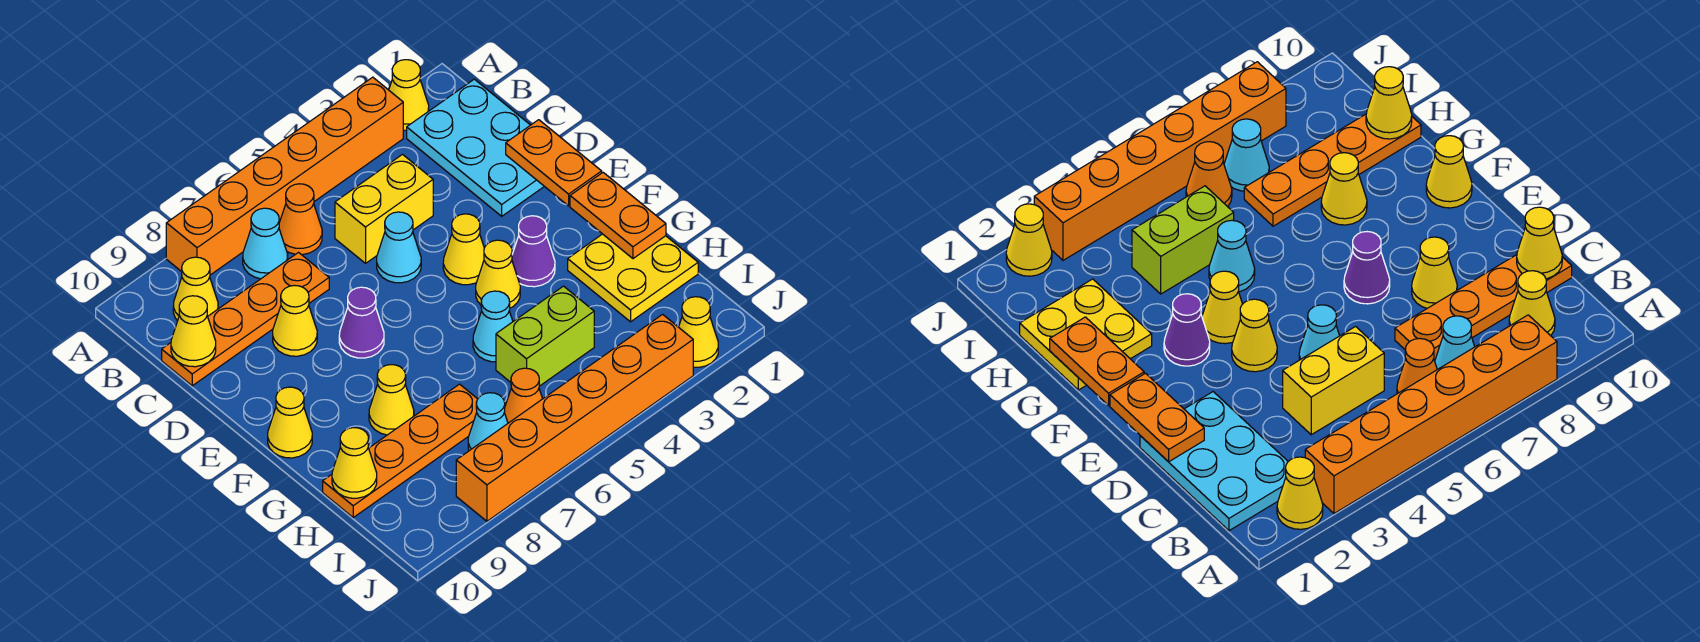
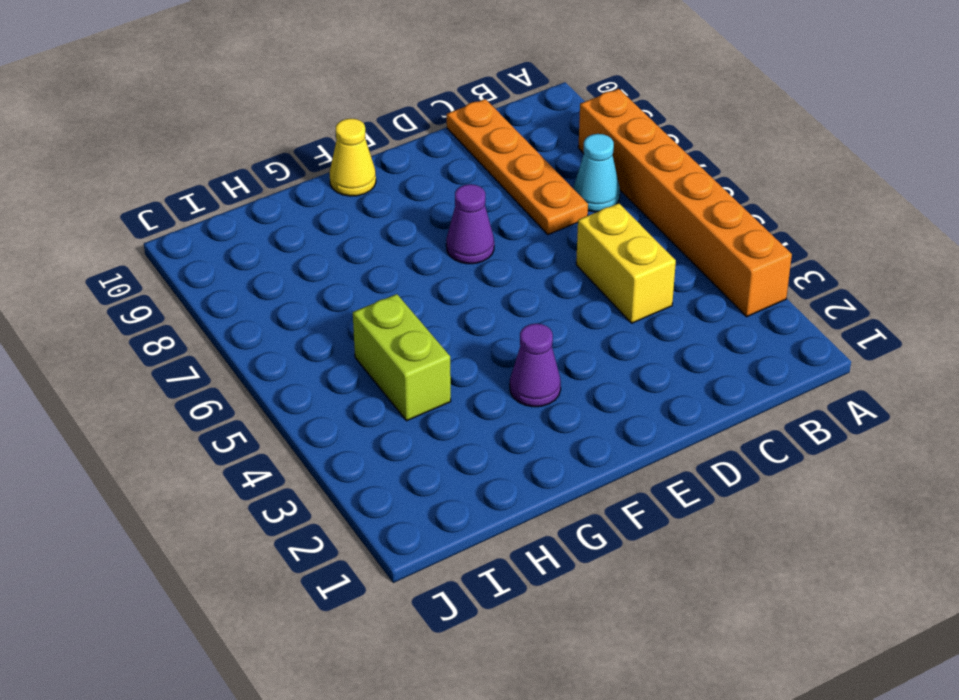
none -> yellow cone A2 level 1
none -> cyan plate B1:D2 level 1
none -> orange cone B6 level 1

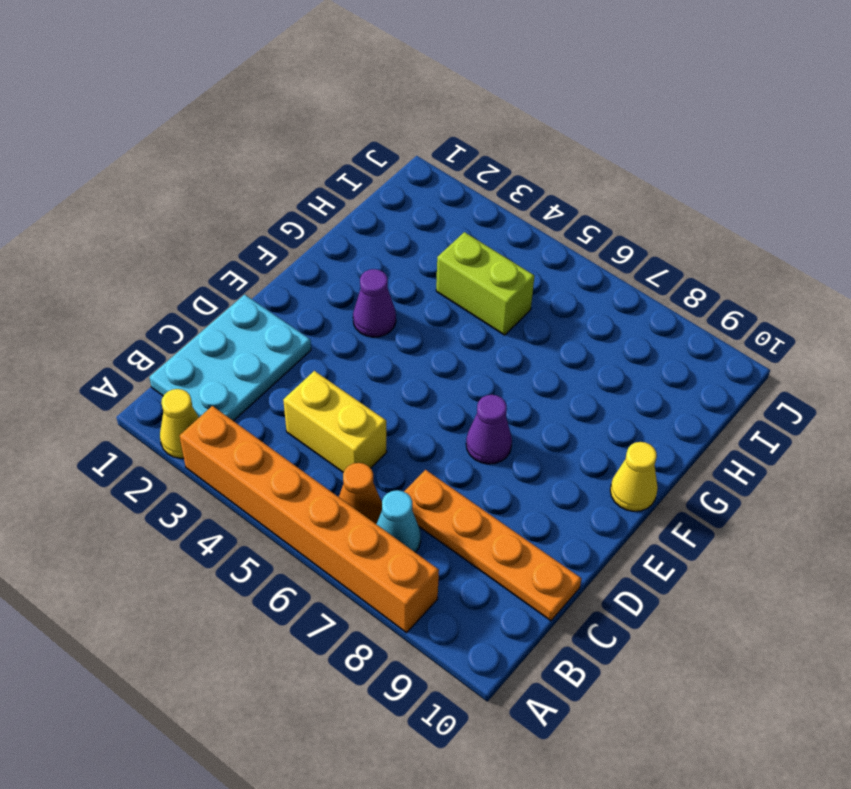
none -> yellow cone B9 level 1
none -> cyan cone D5 level 1
none -> yellow cone D8 level 1

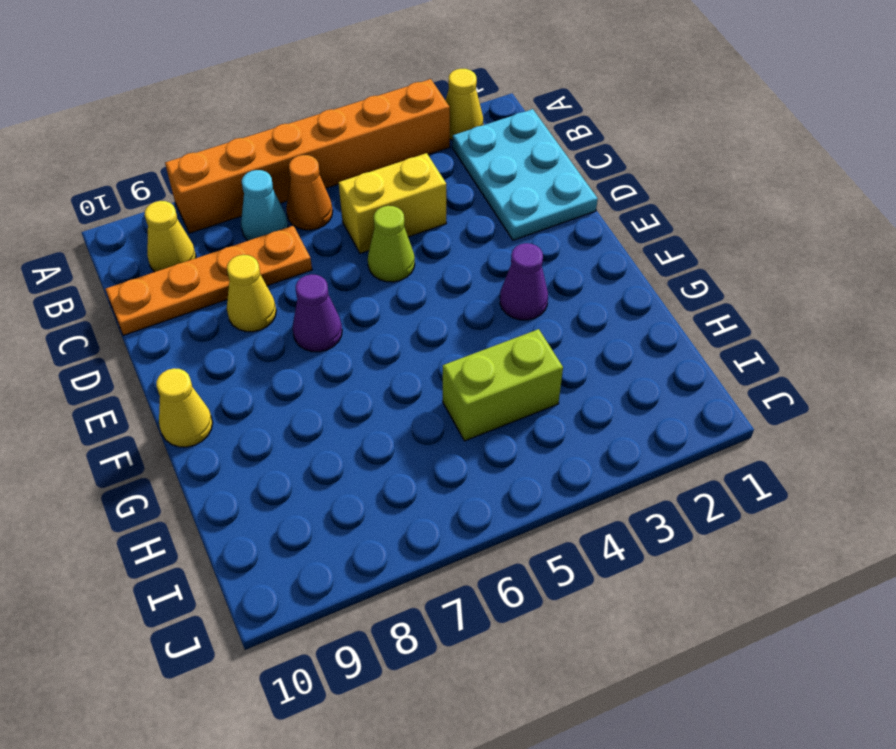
lime cone D5 level 1 -> cyan cone D5 level 1
none -> yellow cone E4 level 1
none -> yellow cone F4 level 1
none -> yellow plate G1:H2 level 1

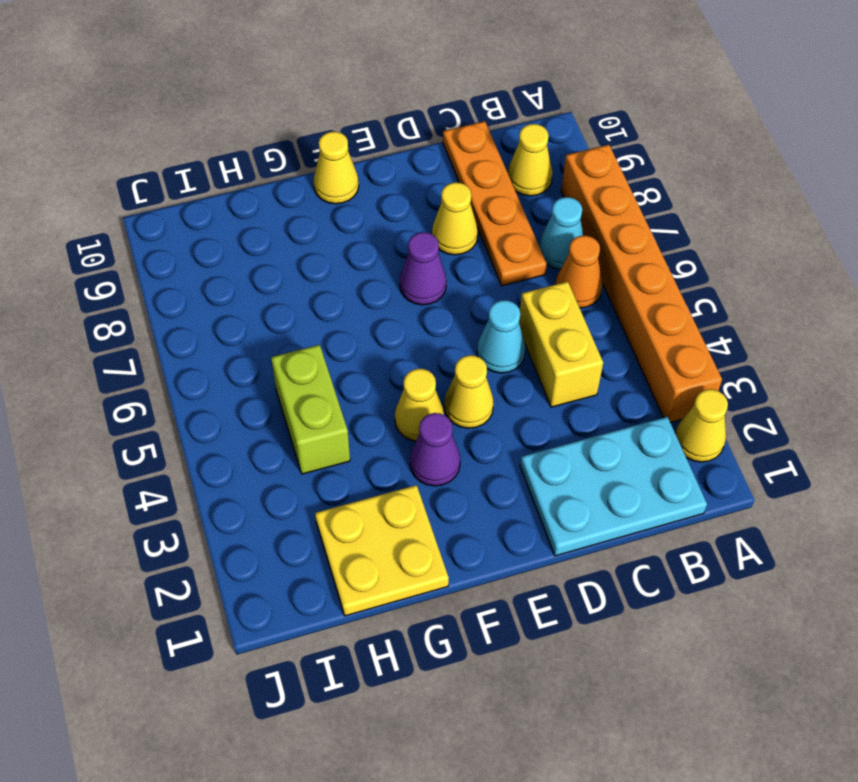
none -> cyan cone G5 level 1
none -> yellow cone G8 level 1
none -> orange plate H7:H10 level 1

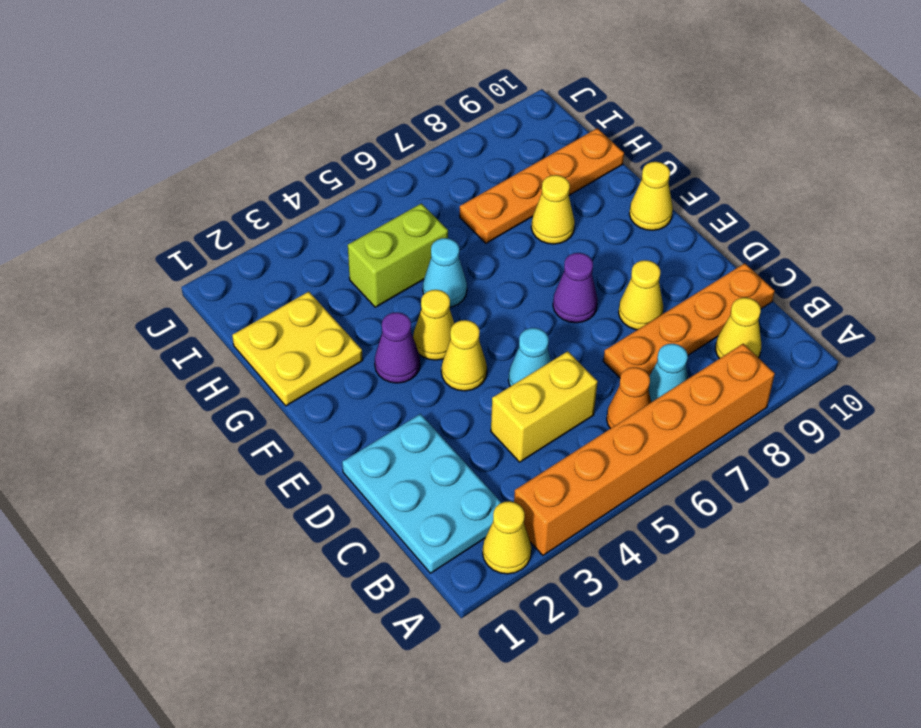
none -> orange cone I6 level 1
none -> cyan cone I7 level 1
none -> yellow cone J2 level 1

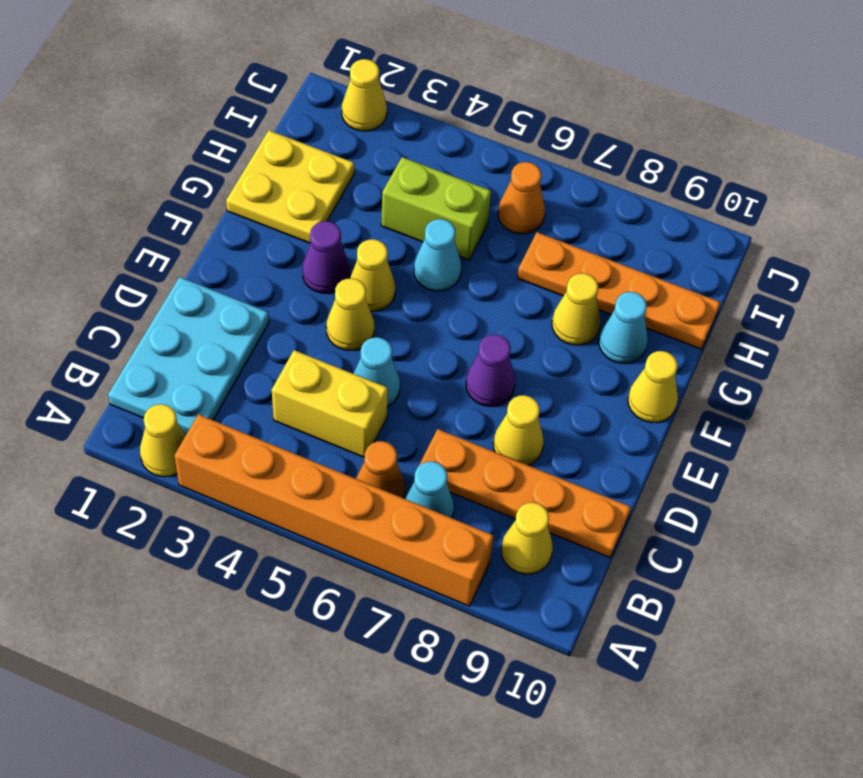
cyan cone G9 level 1 -> cyan cone I7 level 1
none -> orange brick J3:J8 level 1
none -> yellow cone C10 level 2
none -> orange plate D1:E1 level 2

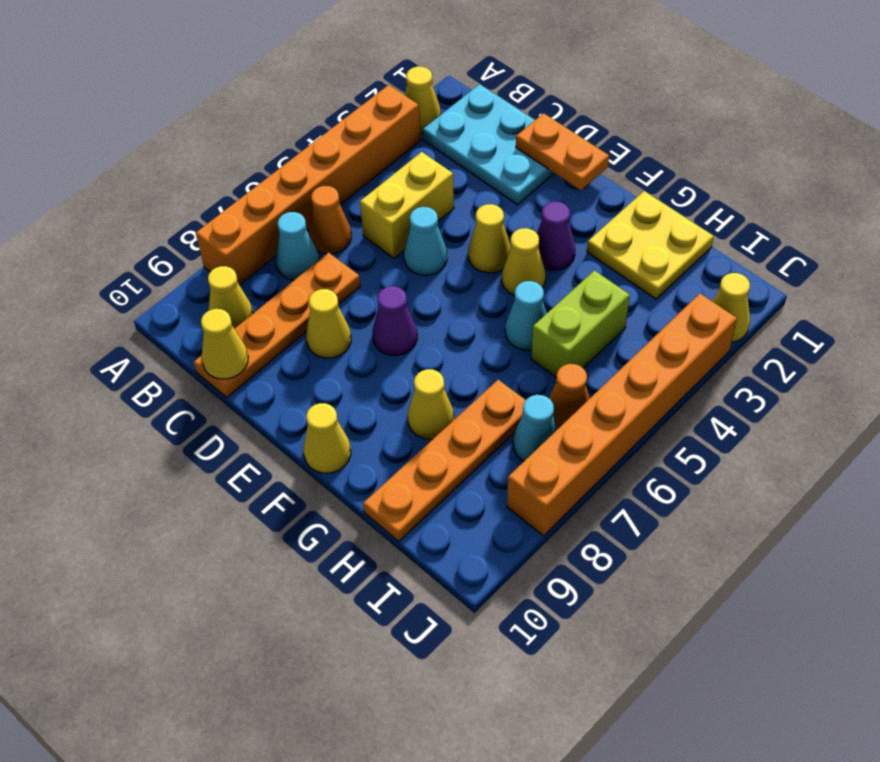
none -> orange plate F1:G1 level 2
none -> yellow cone H10 level 2

